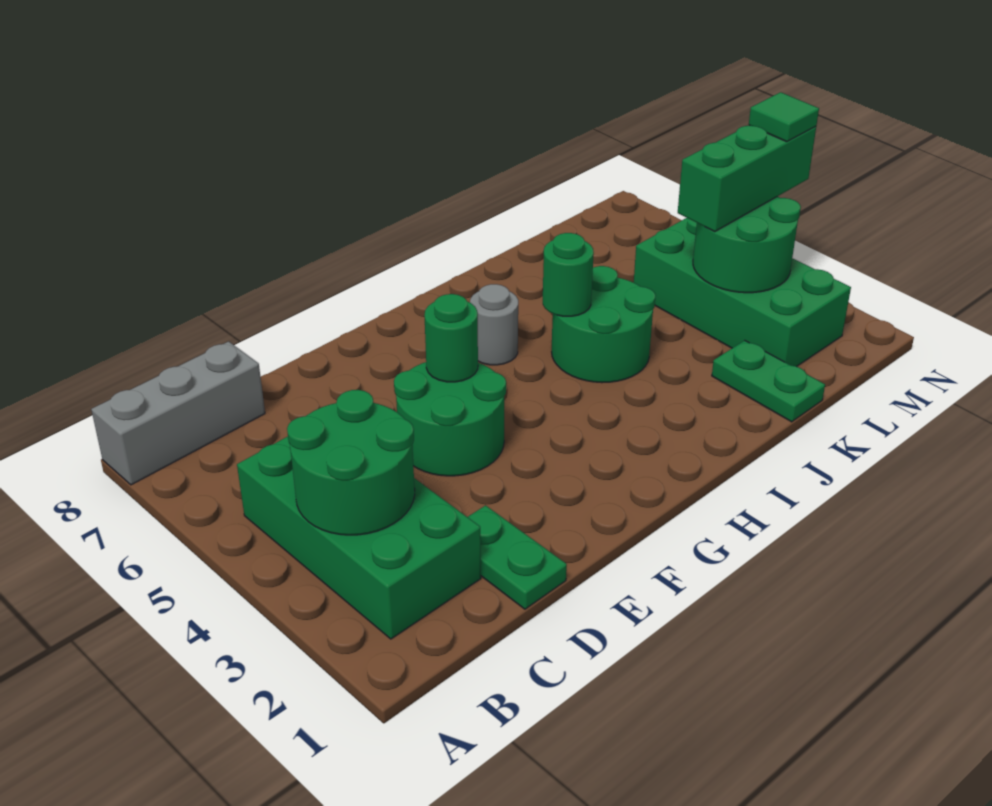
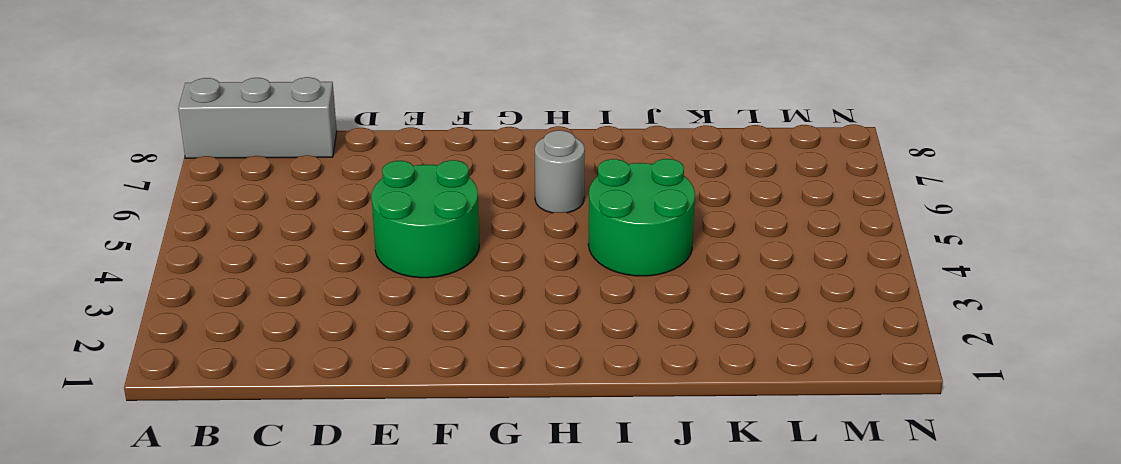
none -> green brick B2:C5 level 1
none -> green plate D1:D2 level 1
none -> green plate K1:K2 level 1

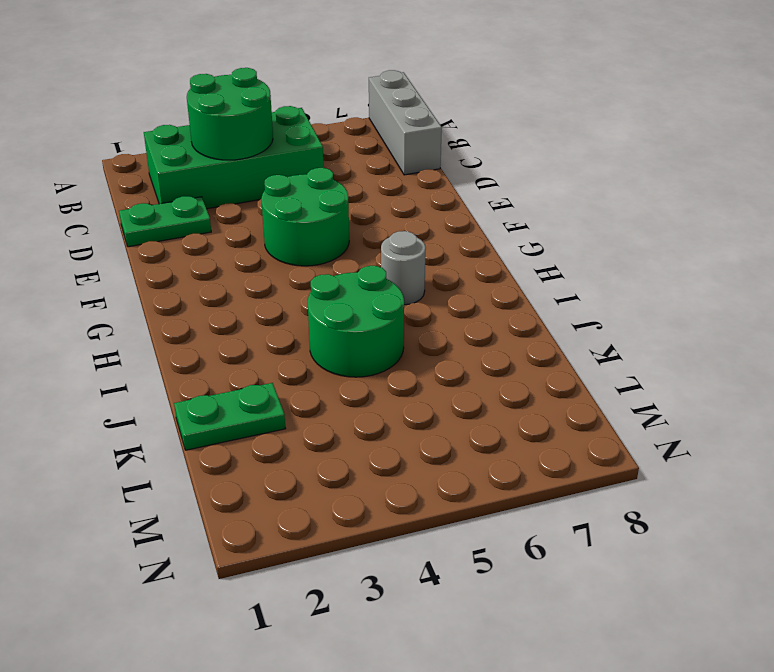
none -> green brick L2:M5 level 1
none -> green round brick F5 level 2
none -> green round brick I5 level 2

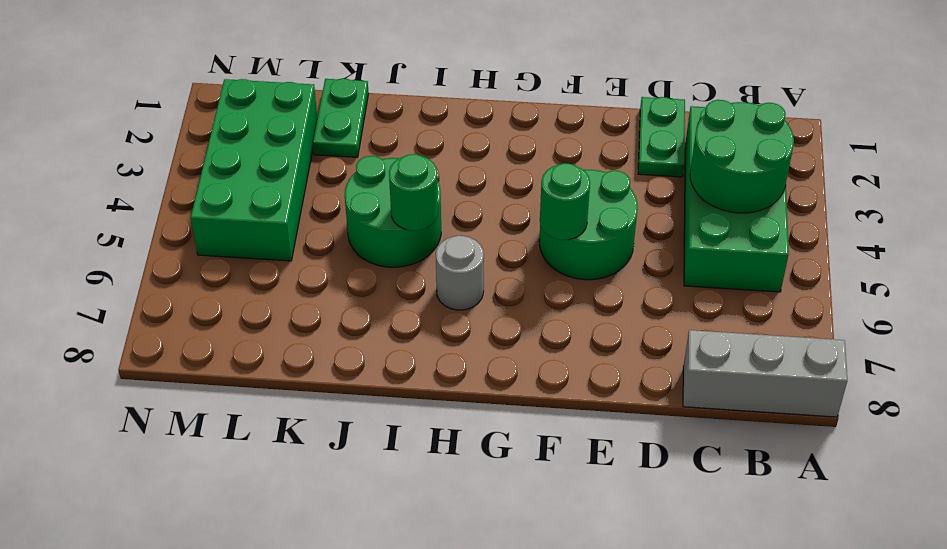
none -> green round brick L3:M4 level 2
none -> green brick L4:N4 level 3
none -> green tile N4 level 4

